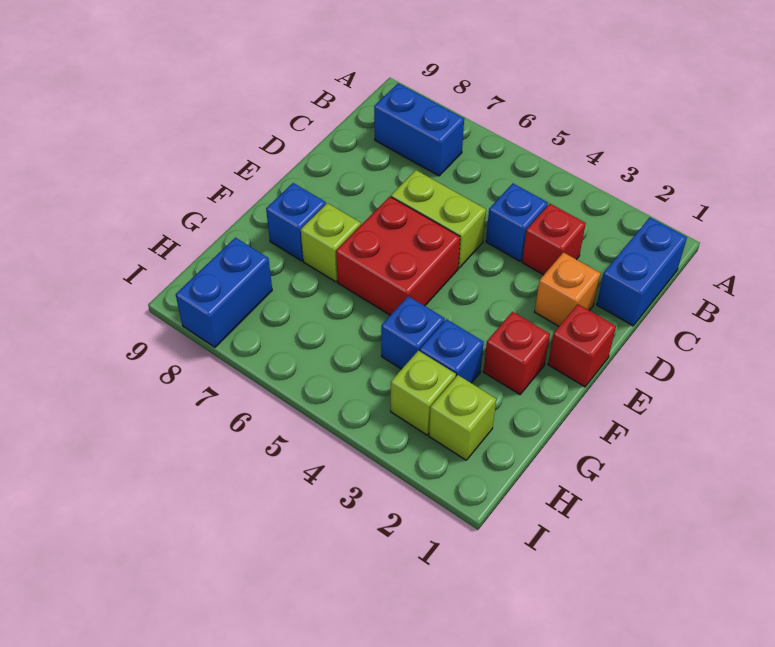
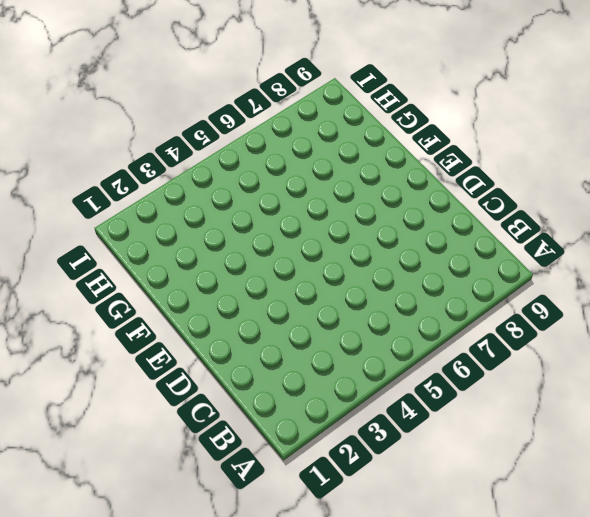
none -> blue brick B1:C1 level 1
none -> blue brick B7:B8 level 1
none -> red brick C3 level 1

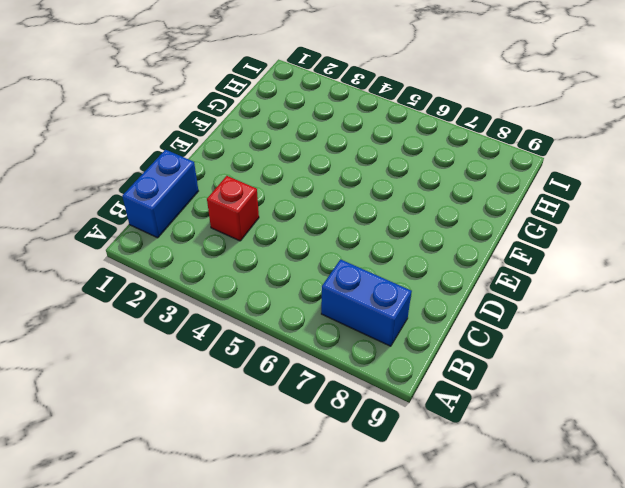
none -> blue brick C4 level 1
none -> orange brick D2 level 1
none -> lime brick D5:D6 level 1

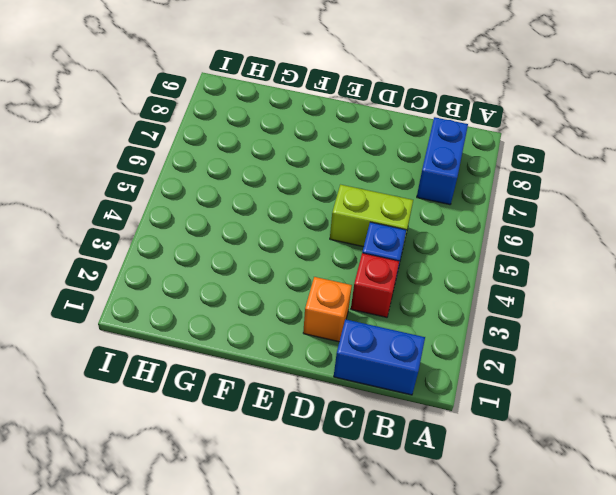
lime brick C5:D5 level 1 -> lime brick D5:D6 level 1
none -> red brick E1 level 1
none -> red brick E5:F6 level 1
none -> red brick F2 level 1

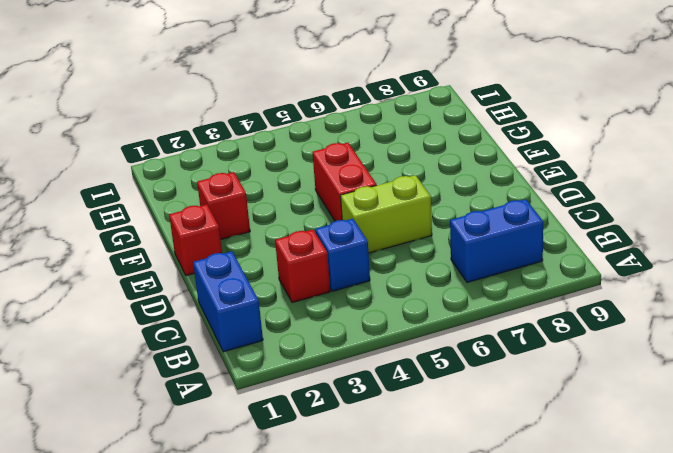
red brick E5:F5 level 1 -> red brick E5:F6 level 1
none -> orange brick D2 level 1
none -> lime brick F7 level 1
none -> blue brick F8 level 1

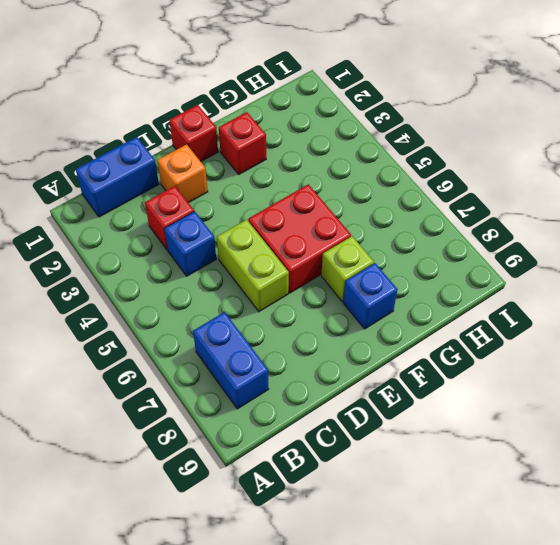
none -> blue brick G3 level 1
none -> blue brick G4 level 1
none -> lime brick H2 level 1

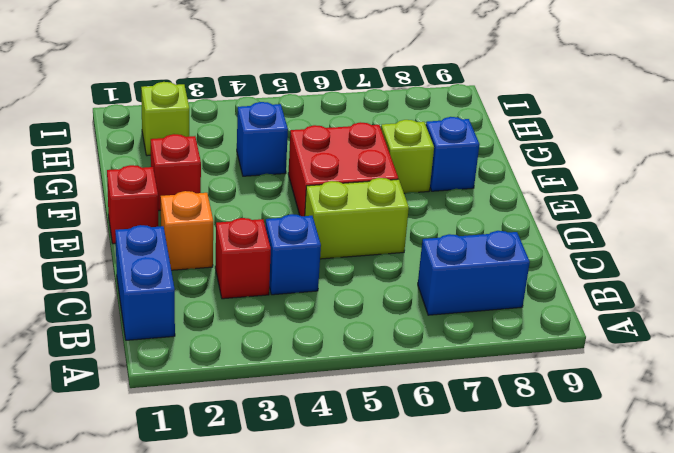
none -> blue brick G3 level 1
none -> lime brick H3 level 1
none -> blue brick H8:I8 level 1

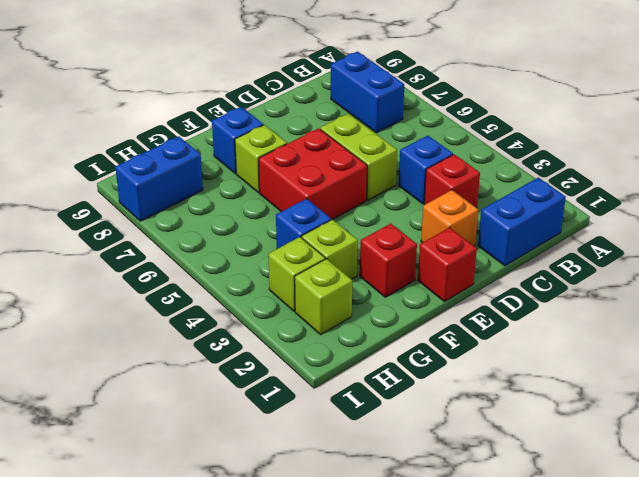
lime brick G3 level 1 -> blue brick G3 level 1

